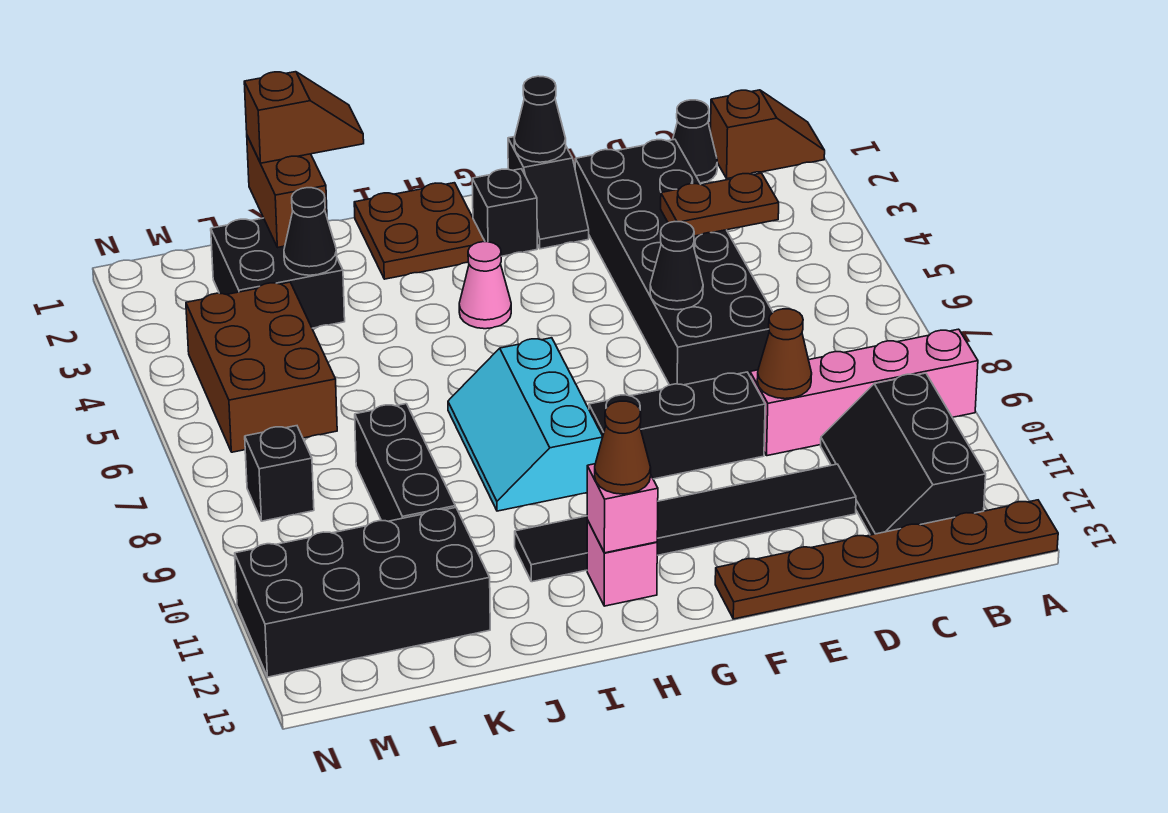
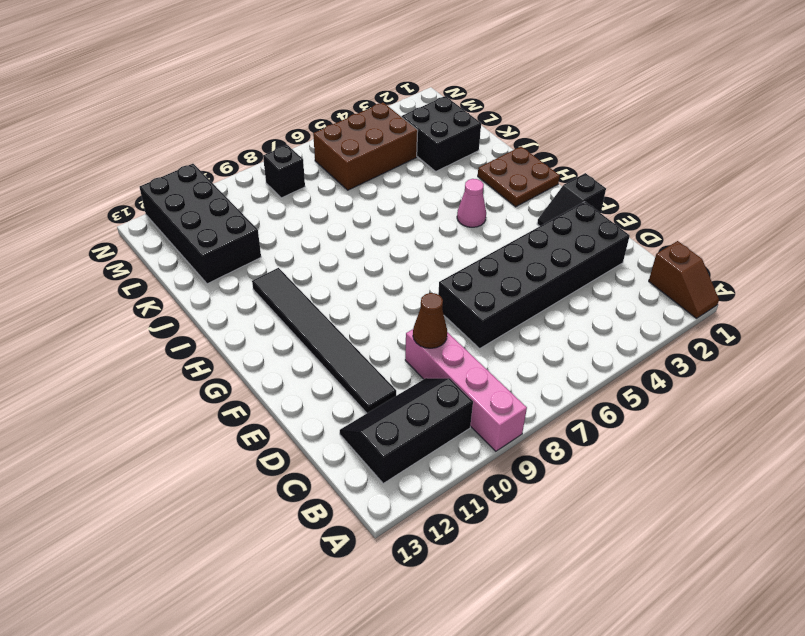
none -> brown plate A13:F13 level 1
none -> black cone C1 level 1
none -> black brick E9:G9 level 1

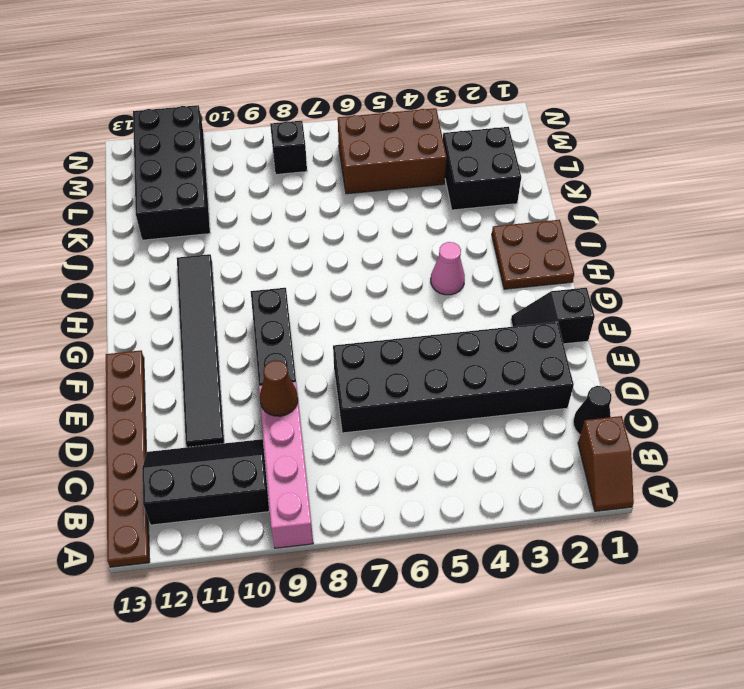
none -> black brick G2 level 1
none -> cyan slope H7:I9 level 1 top H
none -> pink brick H12 level 1

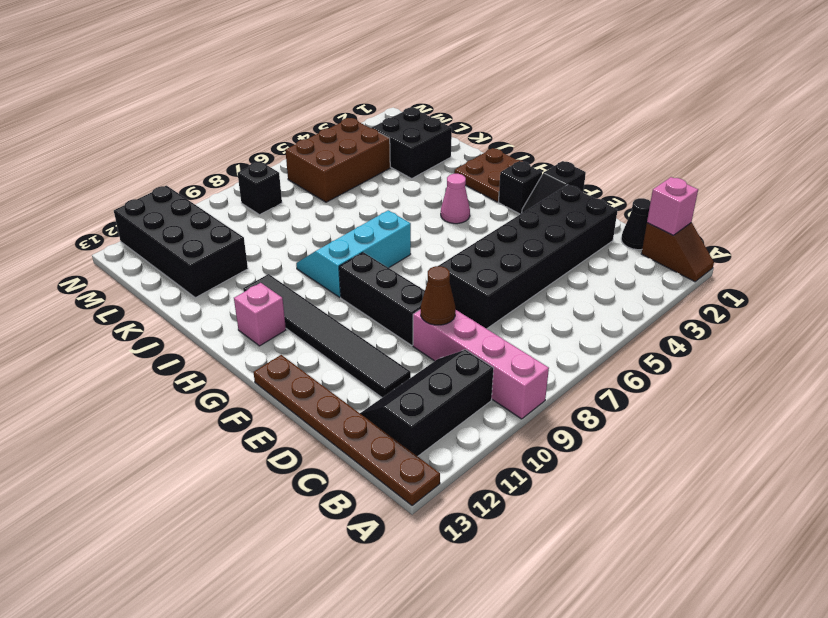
pink brick B1 level 2 -> pink brick H12 level 2
none -> black brick K8:K10 level 1
none -> brown plate C4:D4 level 2
none -> black cone E6 level 2

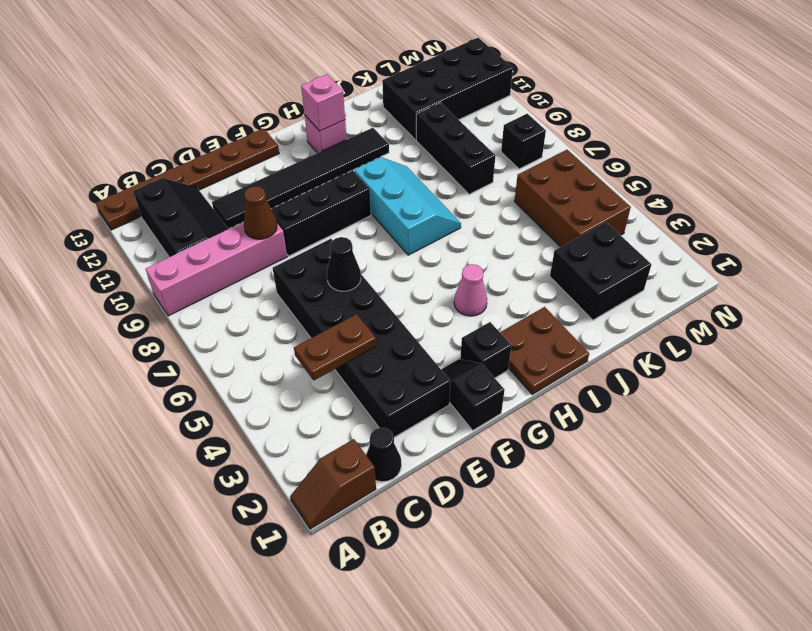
none -> black cone F1 level 2
none -> brown brick K1:K2 level 2
none -> black cone K3 level 2

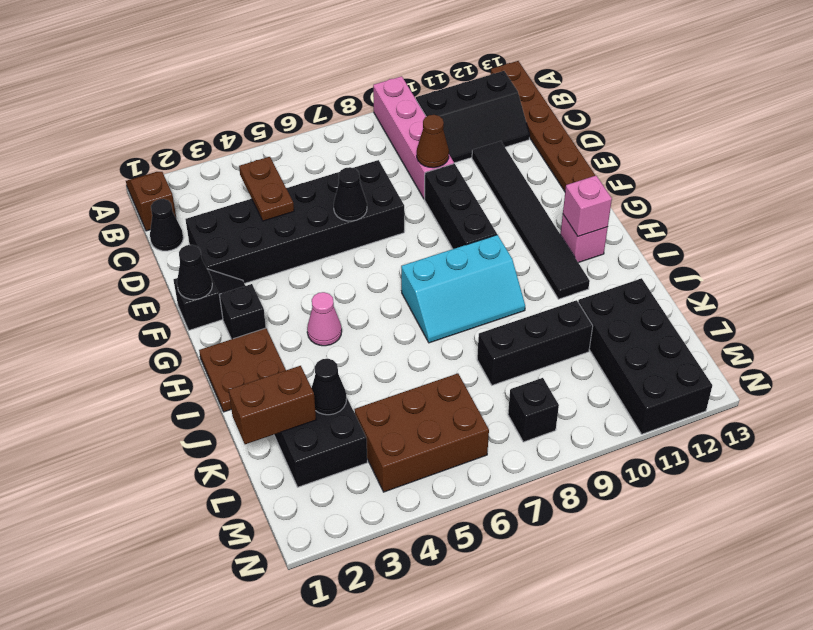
none -> brown cone H12 level 3
none -> brown slope J1:K1 level 3 top K

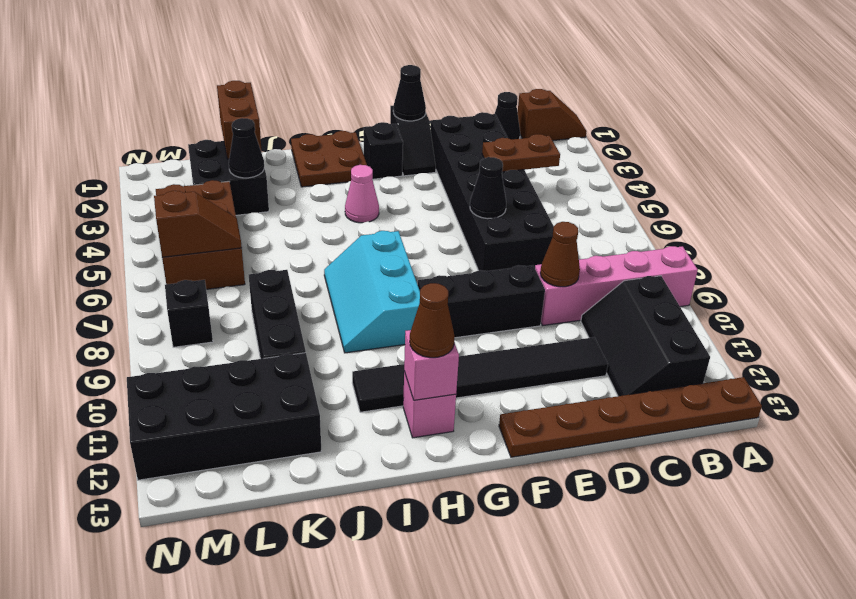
brown slope L6:M6 level 2 top M -> brown slope J1:K1 level 3 top K

